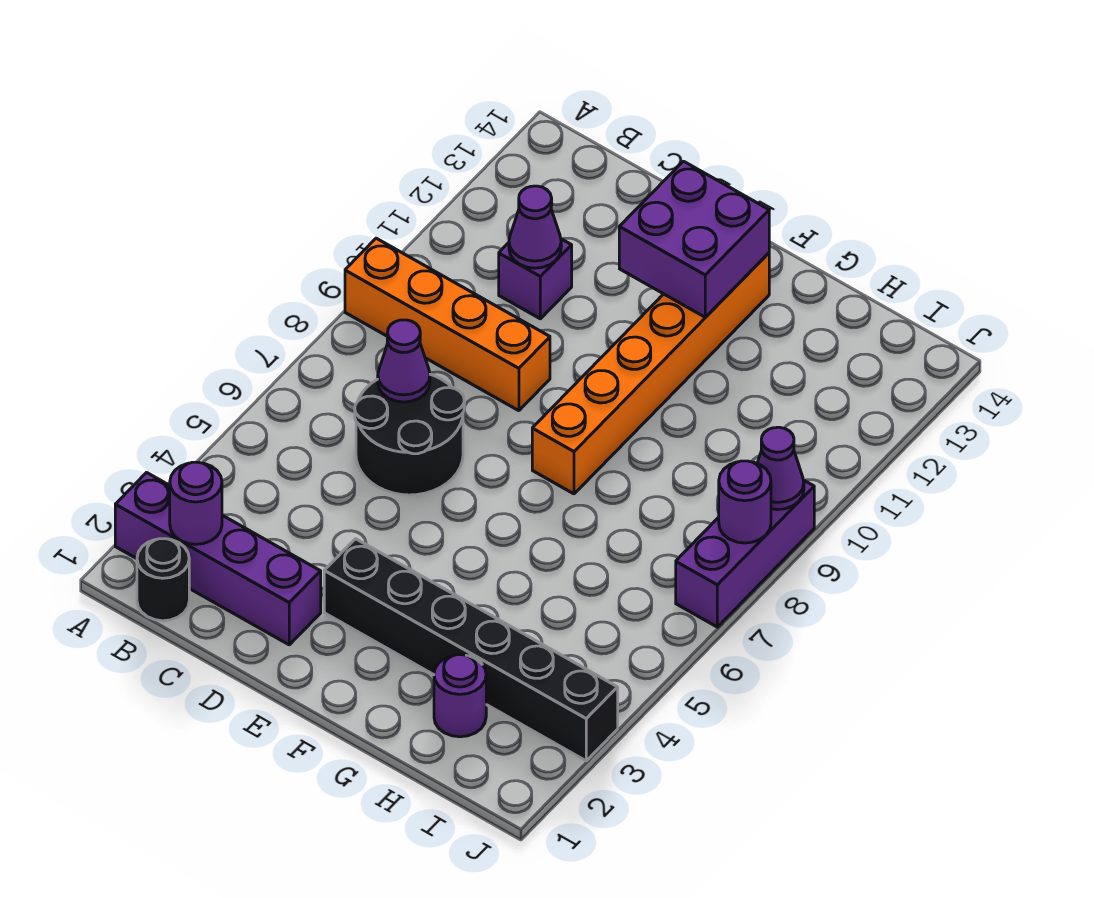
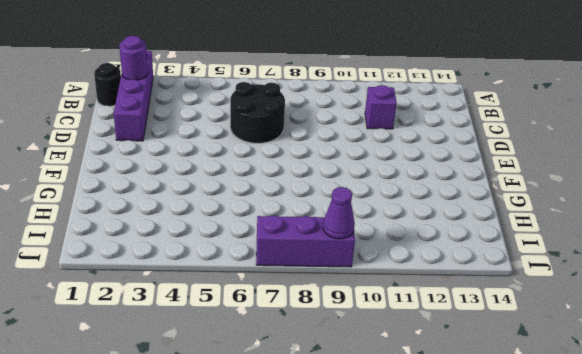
none -> orange brick A9:D9 level 1
none -> black brick E3:J3 level 1
none -> orange brick F8:F13 level 1

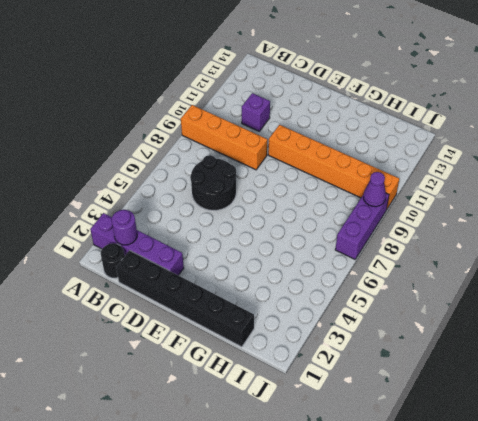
black brick C1:H1 level 1 -> black brick E3:J3 level 1
orange brick E10:J10 level 1 -> orange brick F8:F13 level 1
none -> purple round brick H2 level 1
none -> purple cone C7 level 2
none -> purple cone C11 level 2

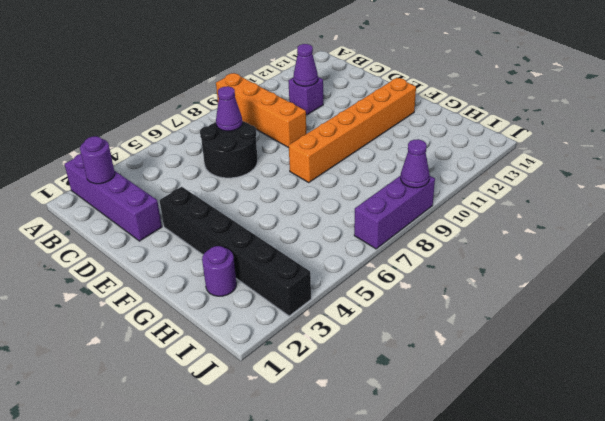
none -> black round brick B1 level 1
none -> purple brick E12:F13 level 2
none -> purple round brick J8 level 2

